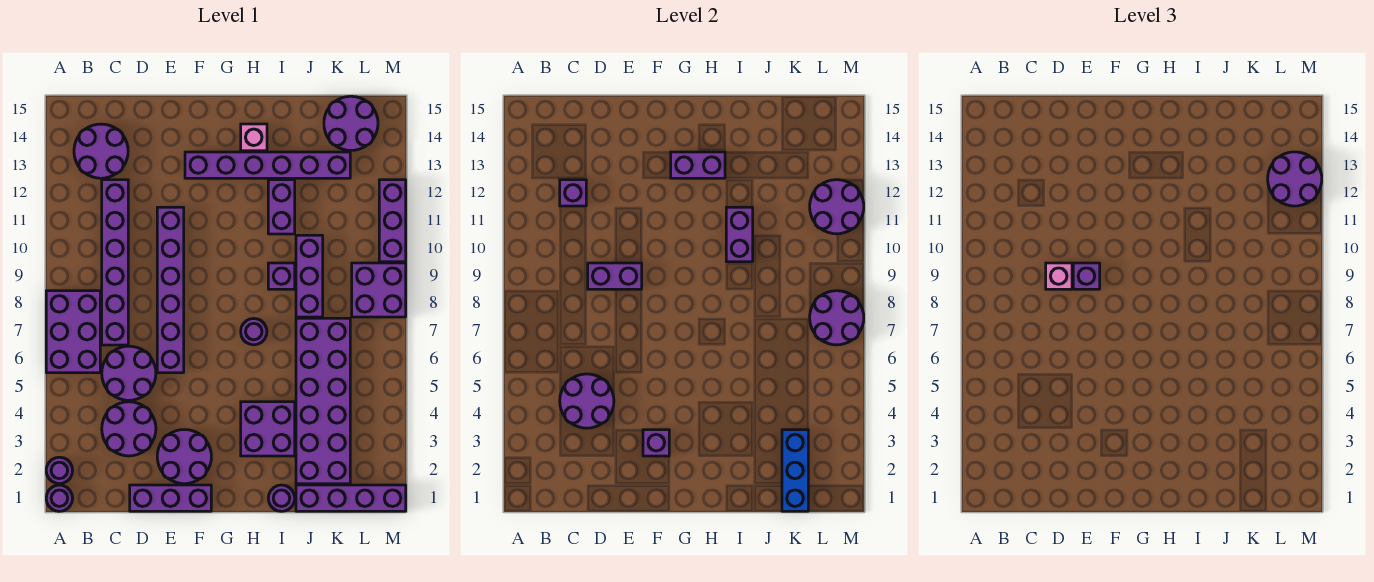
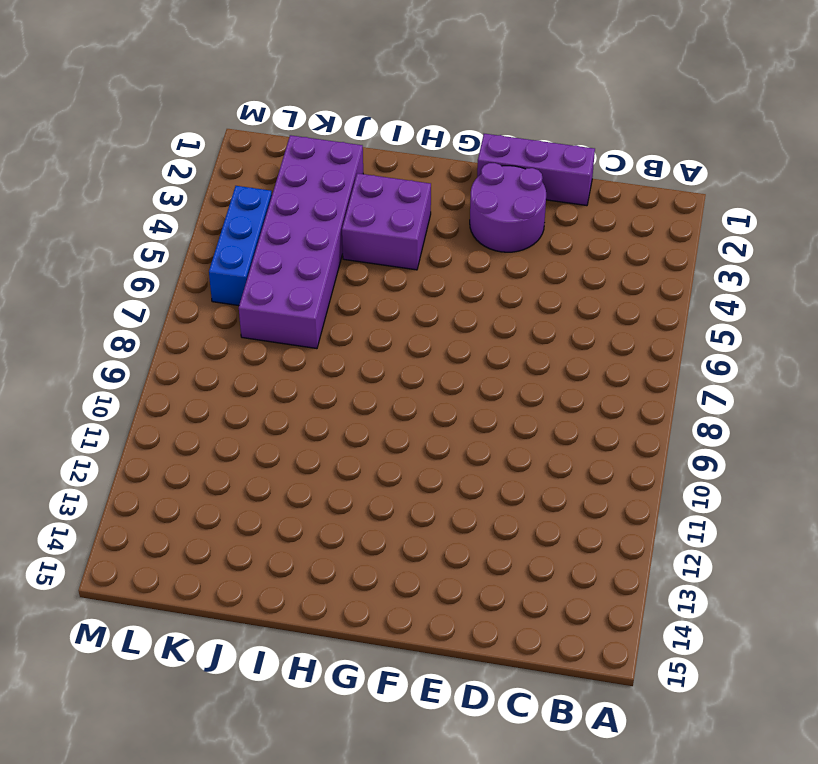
blue brick L4:L6 level 1 -> blue brick K1:K3 level 2
none -> purple round brick A1 level 1
none -> purple round brick A2 level 1
none -> purple brick A6:B8 level 1
none -> purple round brick B13:C14 level 1

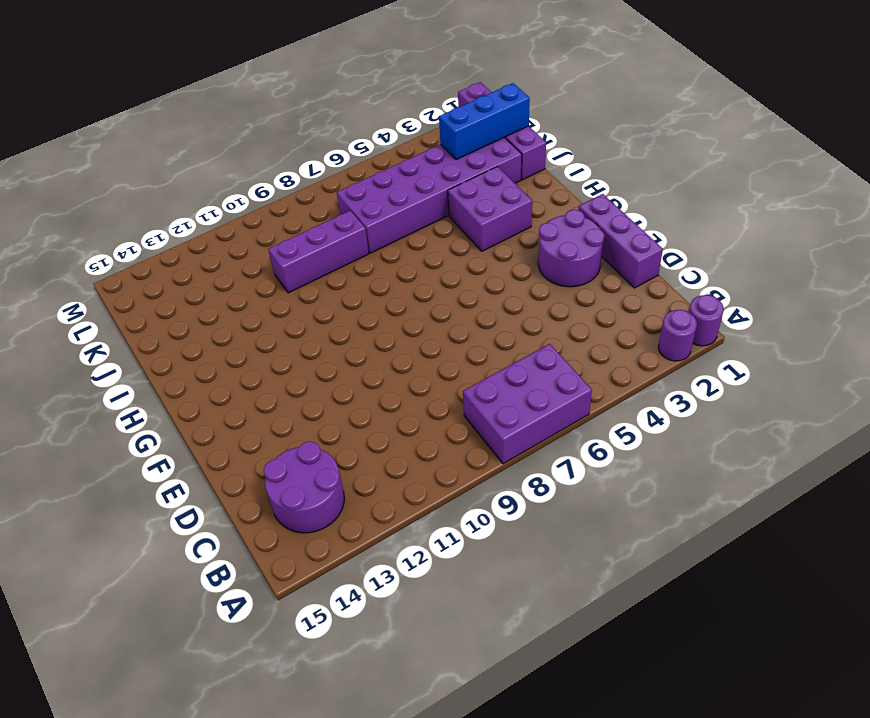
none -> purple round brick C3:D4 level 1
none -> purple round brick C5:D6 level 1
none -> purple brick C7:C12 level 1
none -> purple brick E6:E11 level 1

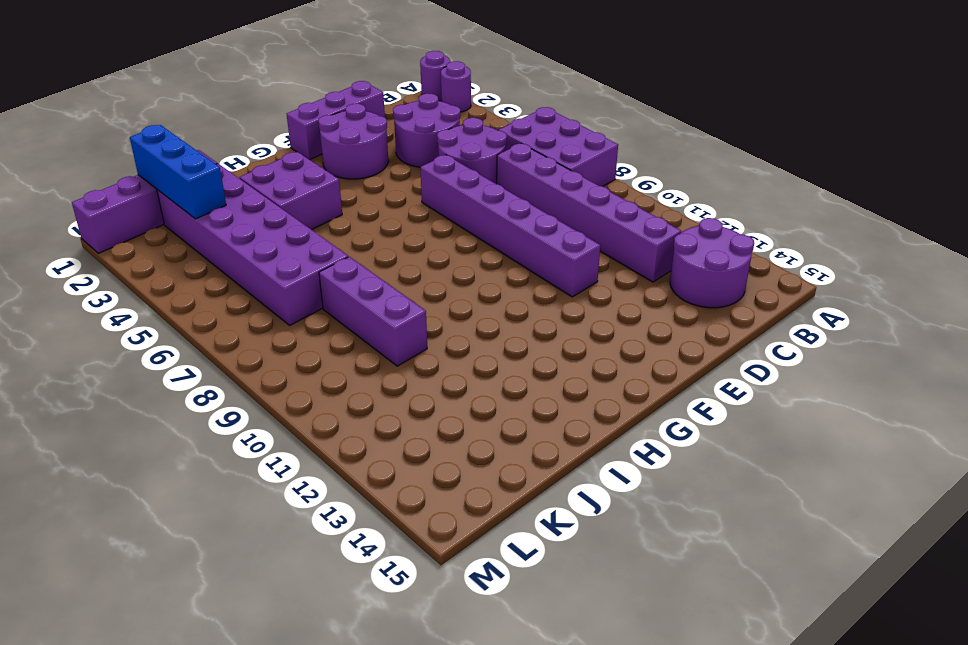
none -> purple brick F13:K13 level 1
none -> purple round brick H7 level 1
none -> pink brick H14 level 1
none -> purple round brick I1 level 1

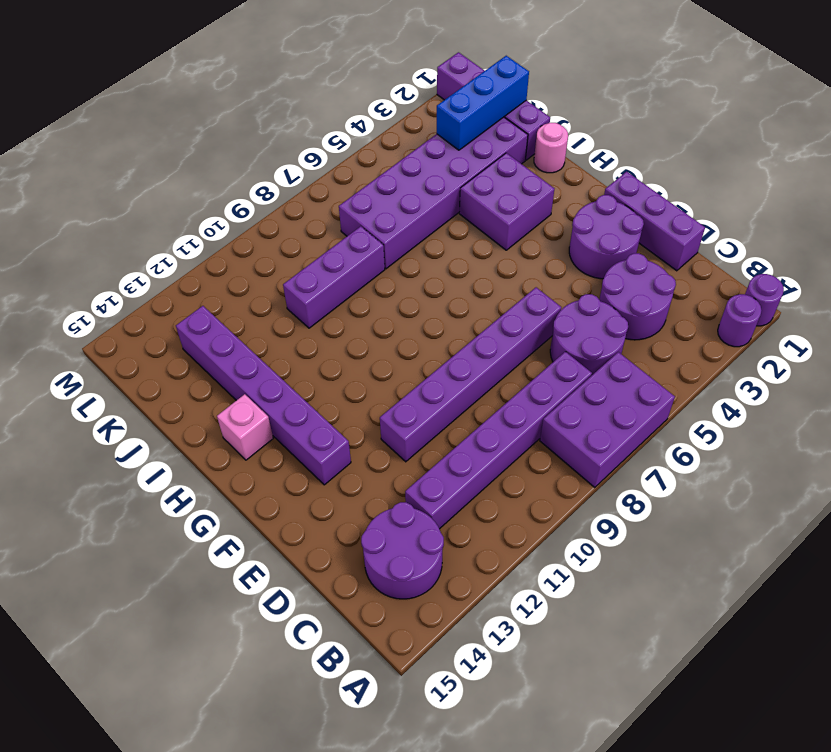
pink round brick I1 level 1 -> purple round brick I1 level 1
none -> purple round brick H7 level 1
none -> purple brick I9 level 1
none -> purple brick I11:I12 level 1
none -> purple round brick K14:L15 level 1

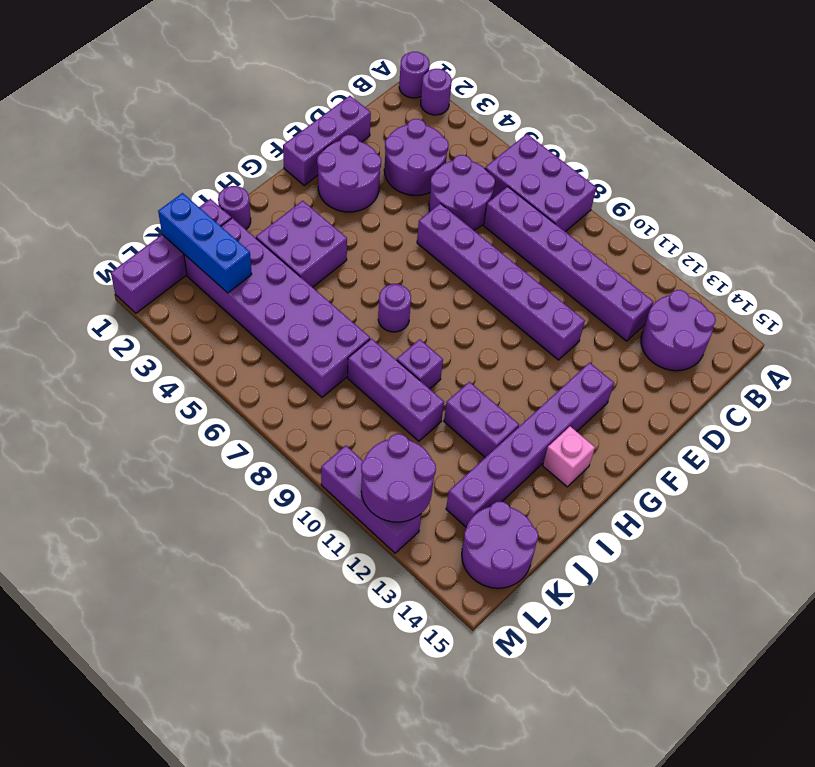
none -> purple brick L8:M9 level 1
none -> purple round brick C4:D5 level 2
none -> purple brick C12 level 2
none -> purple brick D9:E9 level 2

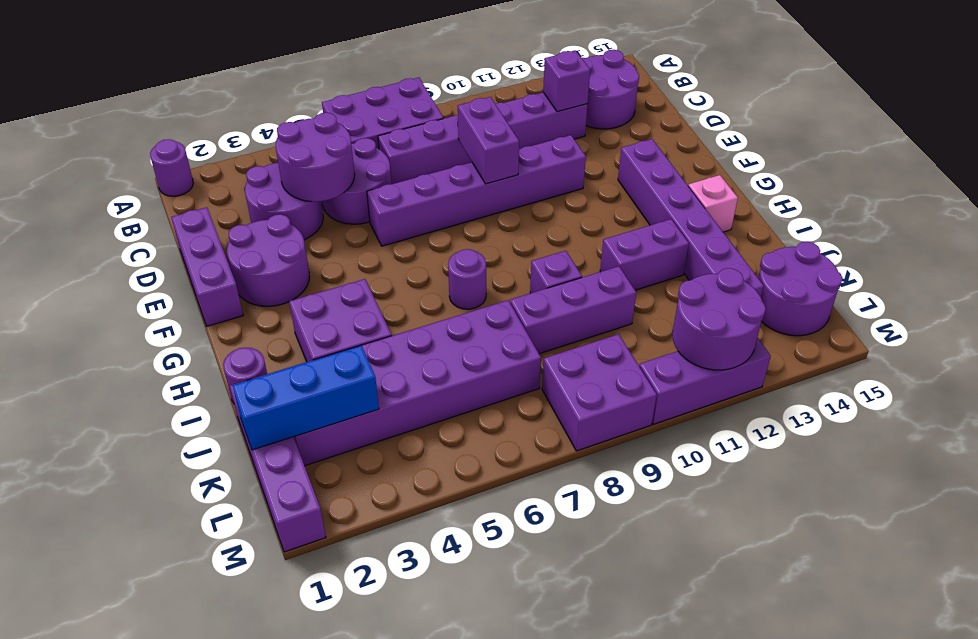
none -> purple round brick A2 level 1
none -> purple brick F3 level 2
none -> purple brick G13:H13 level 2
none -> purple brick I10:I11 level 2

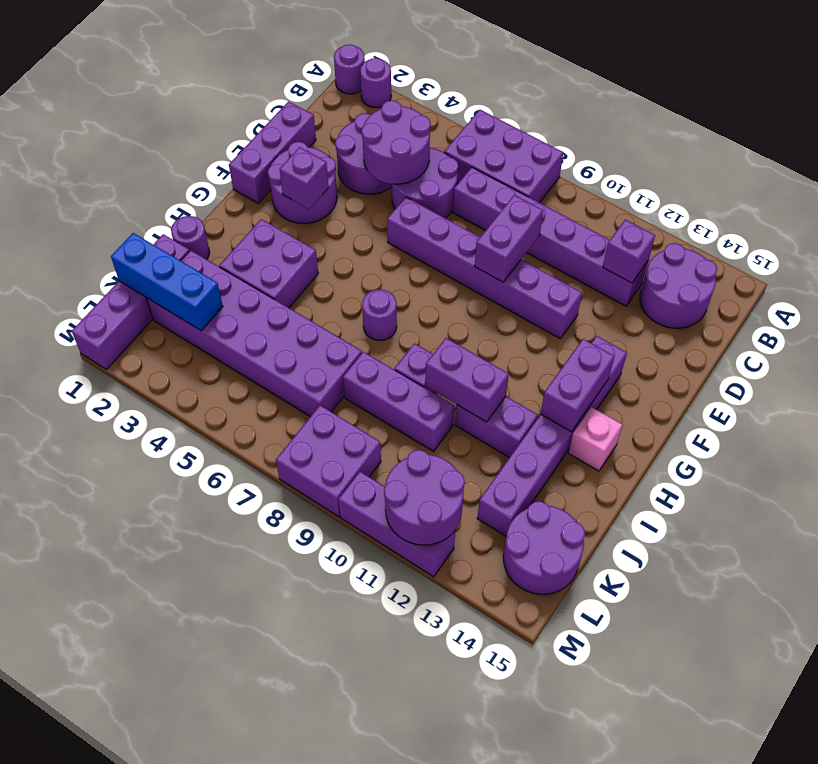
none -> purple round brick L7:M8 level 2
none -> pink brick D9 level 3
none -> purple brick E9 level 3
none -> purple round brick L12:M13 level 3

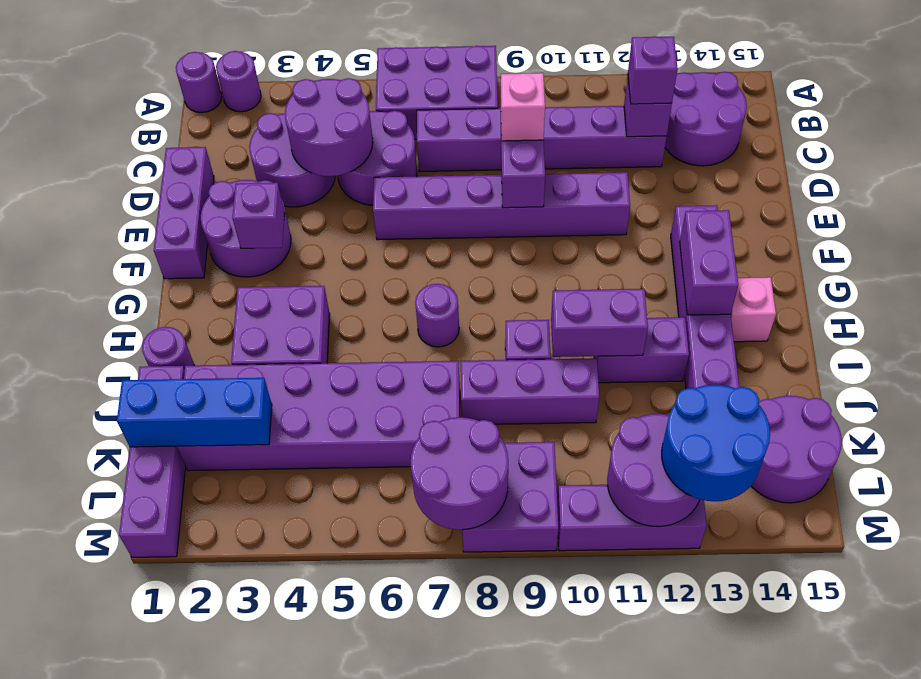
purple brick C12 level 3 -> purple brick E9 level 3
blue round brick L12:M13 level 3 -> purple round brick L12:M13 level 3

